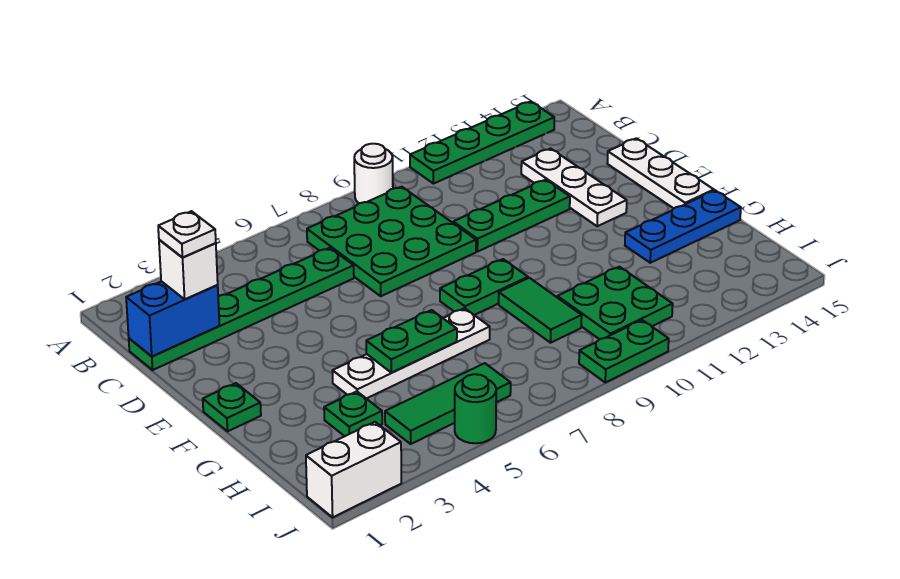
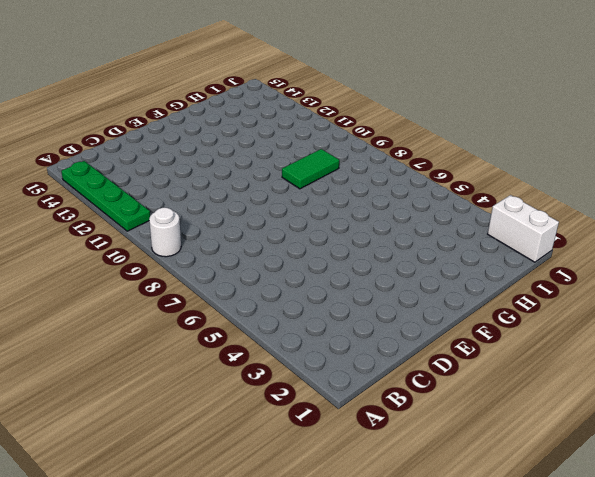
none -> green plate B7:D9 level 1
none -> green plate C1:C6 level 1
none -> white plate C13:E13 level 1

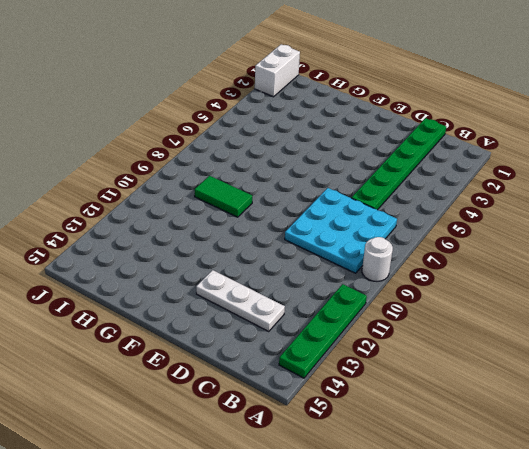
cyan plate B7:D9 level 1 -> green plate B7:D9 level 1
none -> green plate D10:D12 level 1
none -> white plate D15:F15 level 1
none -> green plate F1 level 1

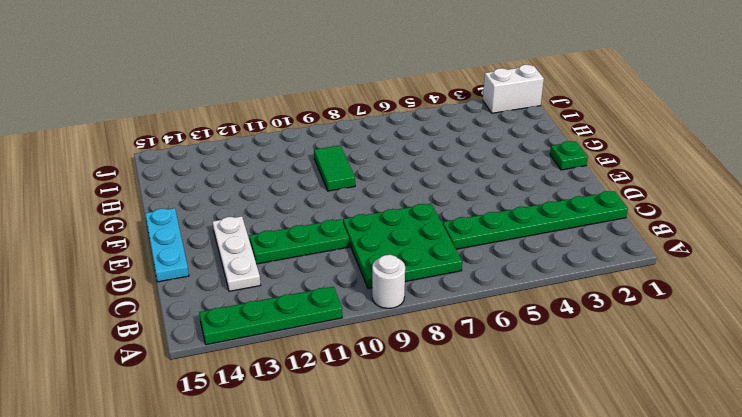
cyan plate D15:F15 level 1 -> white plate D15:F15 level 1
none -> green plate F8:F9 level 1
none -> white plate G4:G7 level 1
none -> blue plate G13:G15 level 1

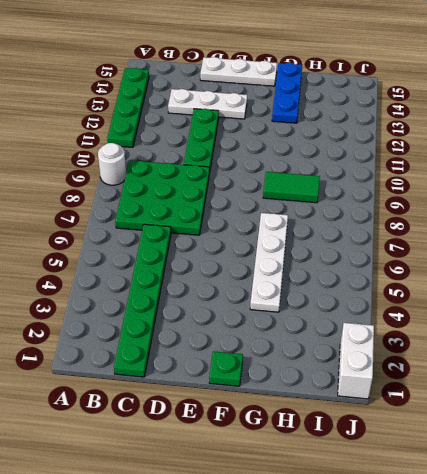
none -> green plate F8:F9 level 1
none -> green plate H3 level 1
none -> green plate H10:I11 level 1

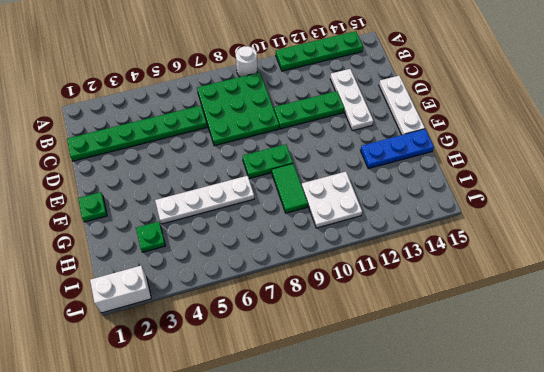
white plate H10:I11 level 1 -> green plate H10:I11 level 1
none -> green tile I4:I6 level 1
none -> green round brick J5 level 1
none -> green plate J9:J10 level 1

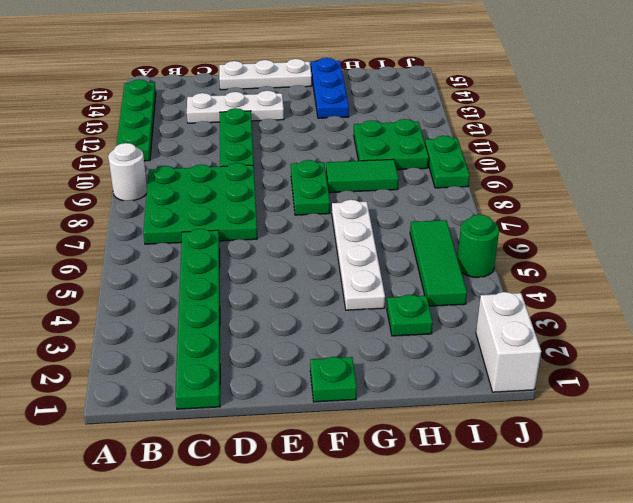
none -> blue brick C1:C2 level 2
none -> green plate G5:G6 level 2
none -> white brick C2 level 3

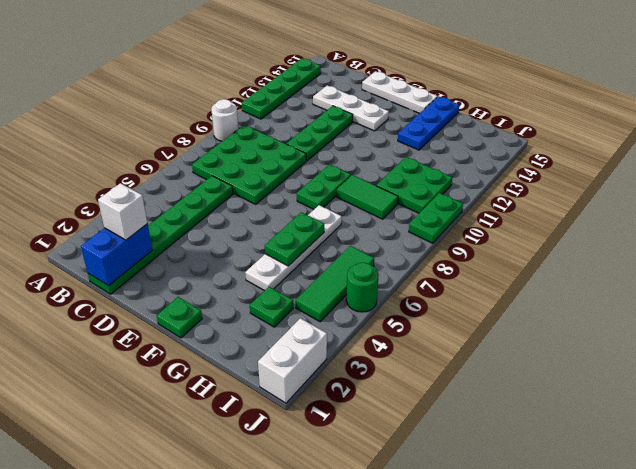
none -> white plate C2 level 4

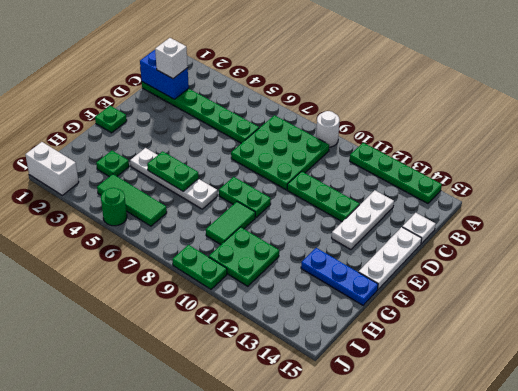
white plate C15 level 1 -> white plate C2 level 4

